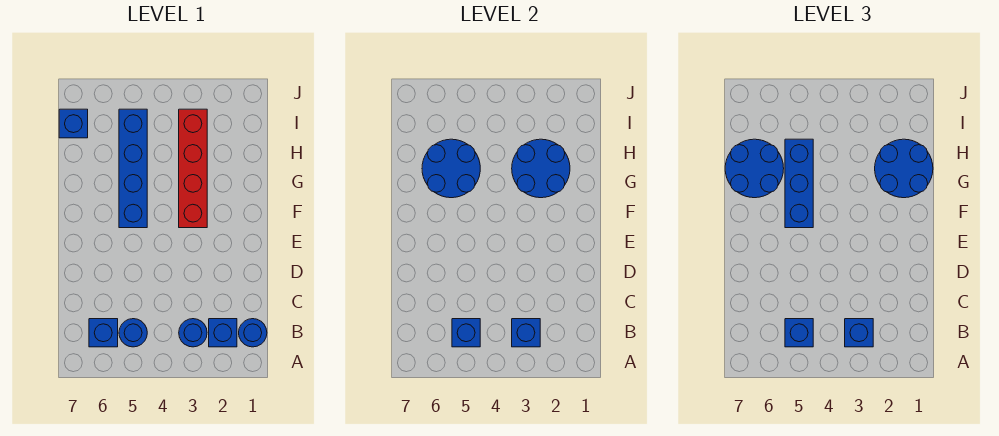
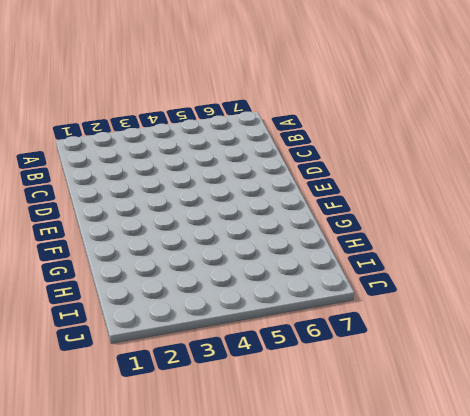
none -> blue round brick B1 level 1
none -> blue brick B2 level 1
none -> blue round brick B3 level 1

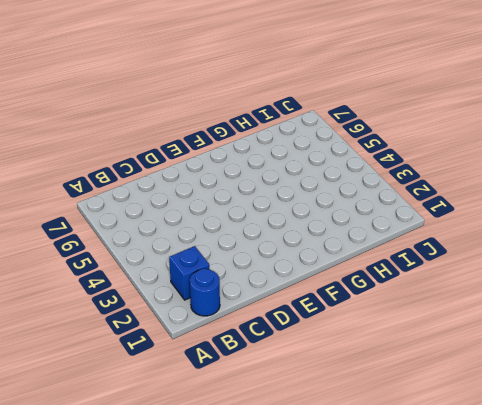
none -> blue round brick B3 level 1
none -> blue round brick B5 level 1
none -> blue brick B6 level 1

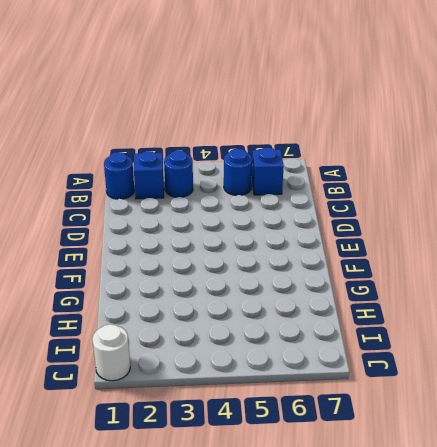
white round brick J1 level 1 -> none
none -> red brick F3:I3 level 1
none -> blue brick F5:I5 level 1
none -> blue brick I7 level 1

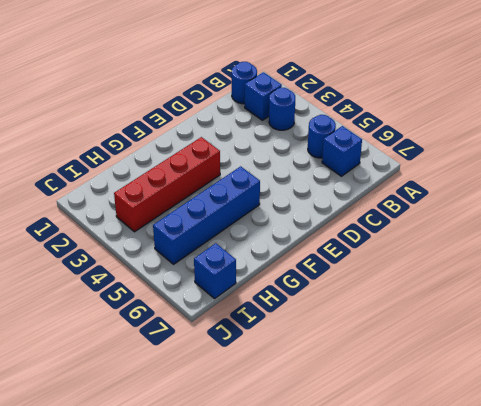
none -> blue brick B3 level 2
none -> blue brick B5 level 2
none -> blue round brick G2:H3 level 2

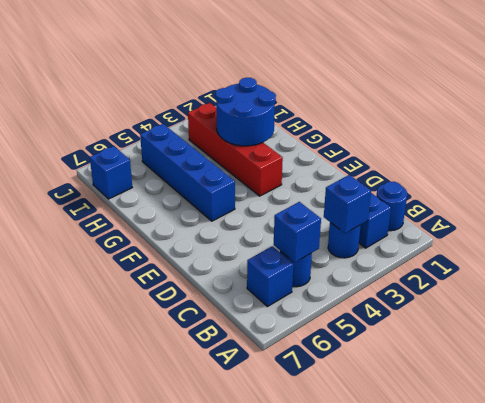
none -> blue round brick G5:H6 level 2
none -> blue brick B3 level 3
none -> blue brick B5 level 3

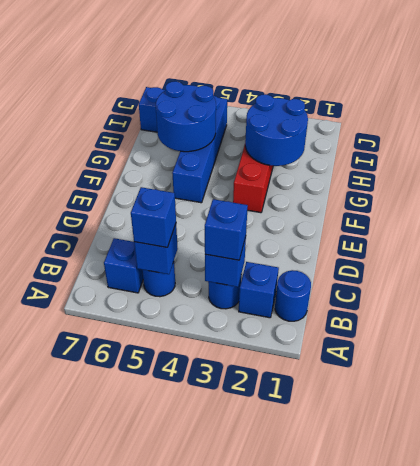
none -> blue brick F5:H5 level 3
none -> blue round brick G1:H2 level 3
none -> blue round brick G6:H7 level 3

